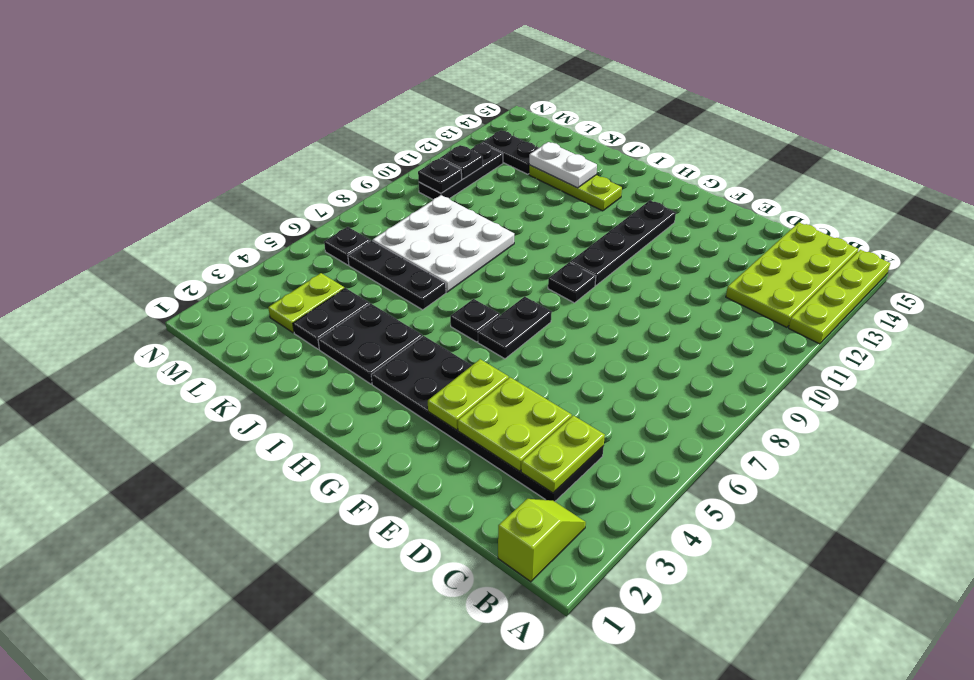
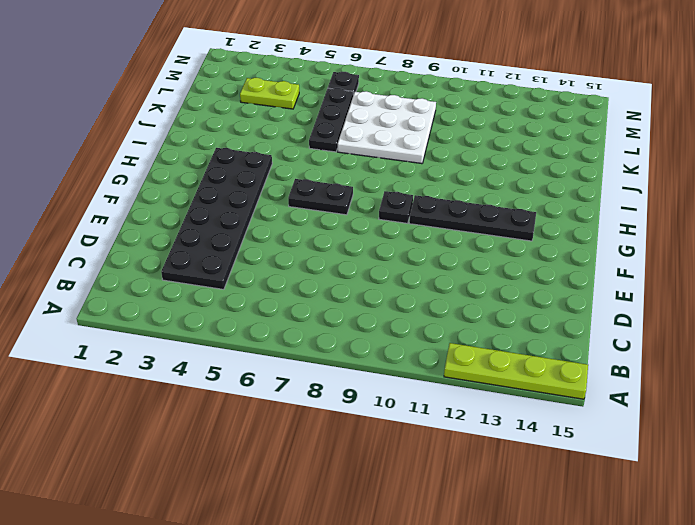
none -> lime slope B1:B2 level 1 top 1
none -> lime plate B12:C15 level 1
none -> black plate H6 level 1

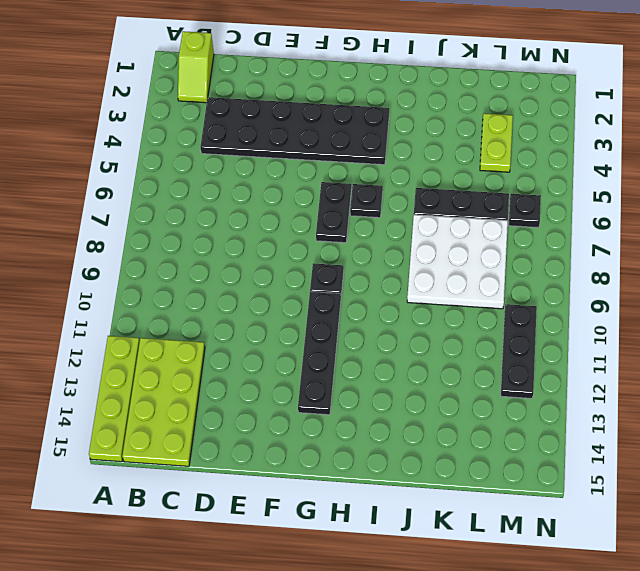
none -> black plate I3:J4 level 1
none -> lime plate I13:K13 level 1
none -> black plate K3:K4 level 1

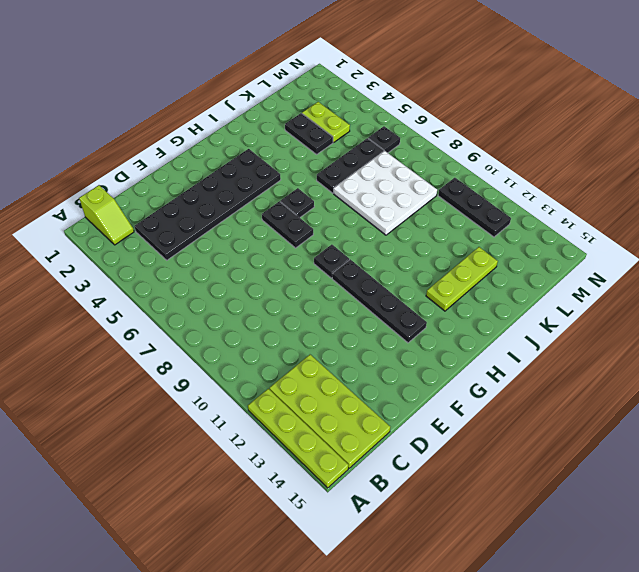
none -> black plate I3:J4 level 1
none -> black plate L13:M13 level 1
none -> lime plate C3:C4 level 2

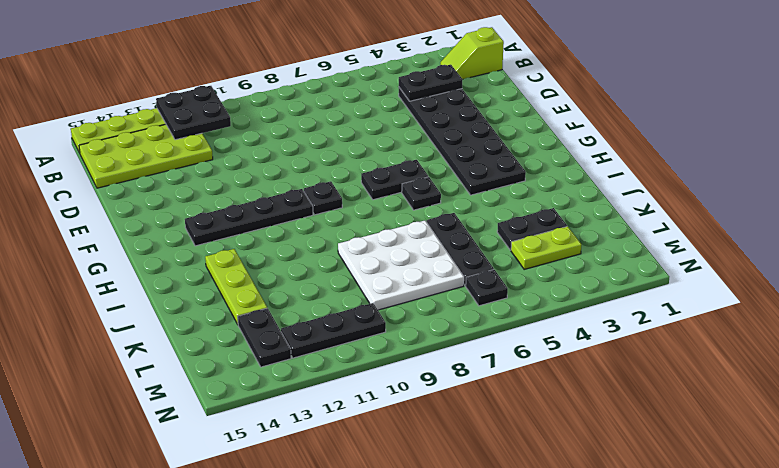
black plate A11:B12 level 2 -> black plate I3:J4 level 1
black plate C3:C4 level 2 -> lime plate C3:C4 level 2
none -> lime plate D3:E4 level 2
none -> lime plate F3:F4 level 2
none -> white plate J13:K13 level 2

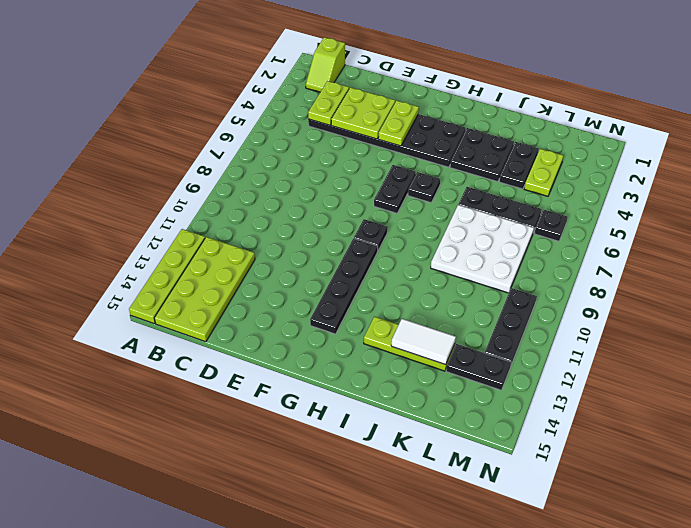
white tile J13:K13 level 2 -> white plate J13:K13 level 2
none -> black plate M10 level 2
none -> black plate M11 level 2

